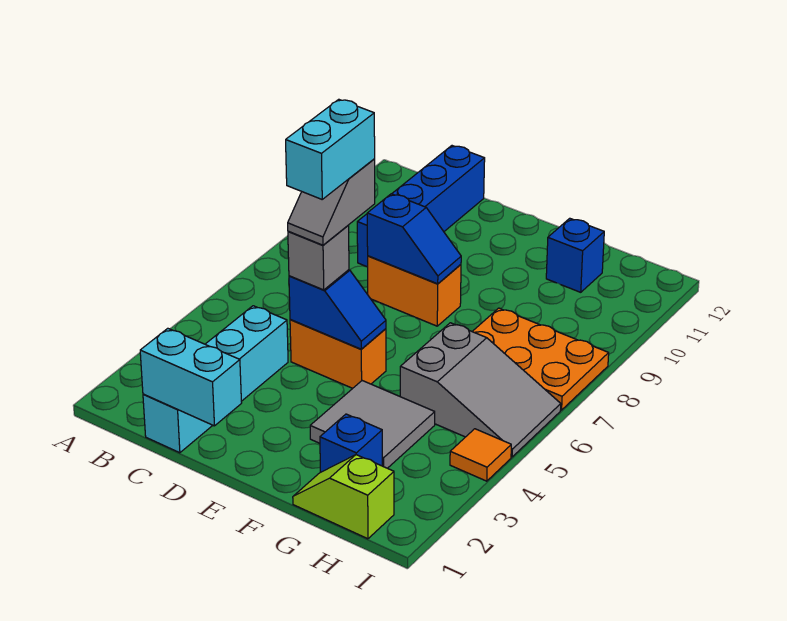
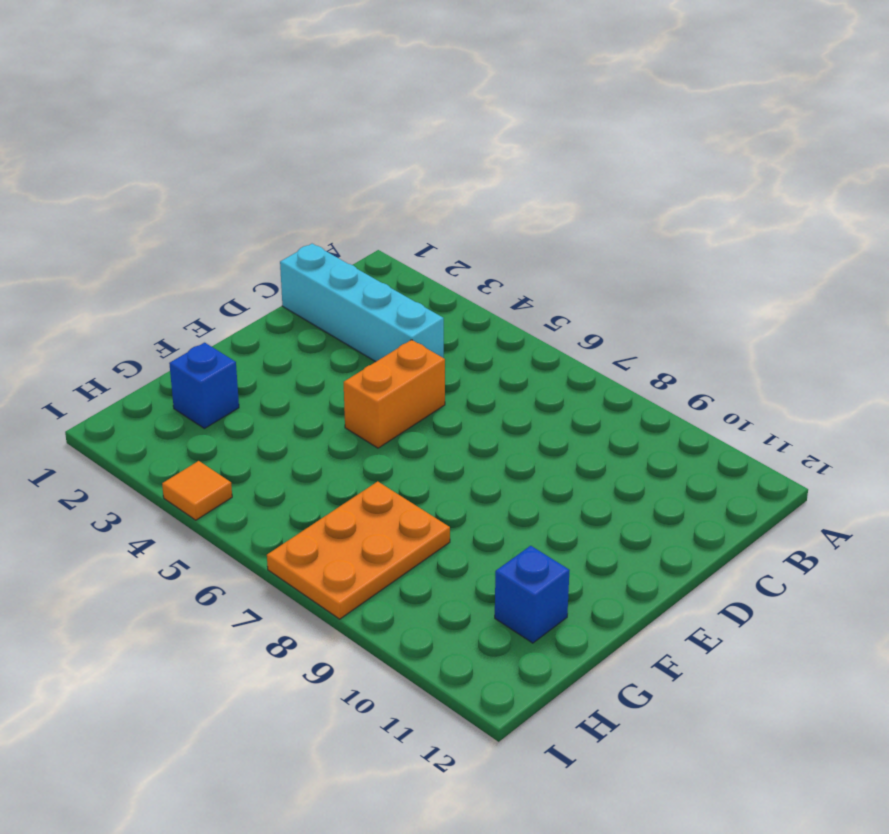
none -> blue brick C9:C12 level 1
none -> orange brick D8:E8 level 1
none -> grey tile F3:G4 level 1

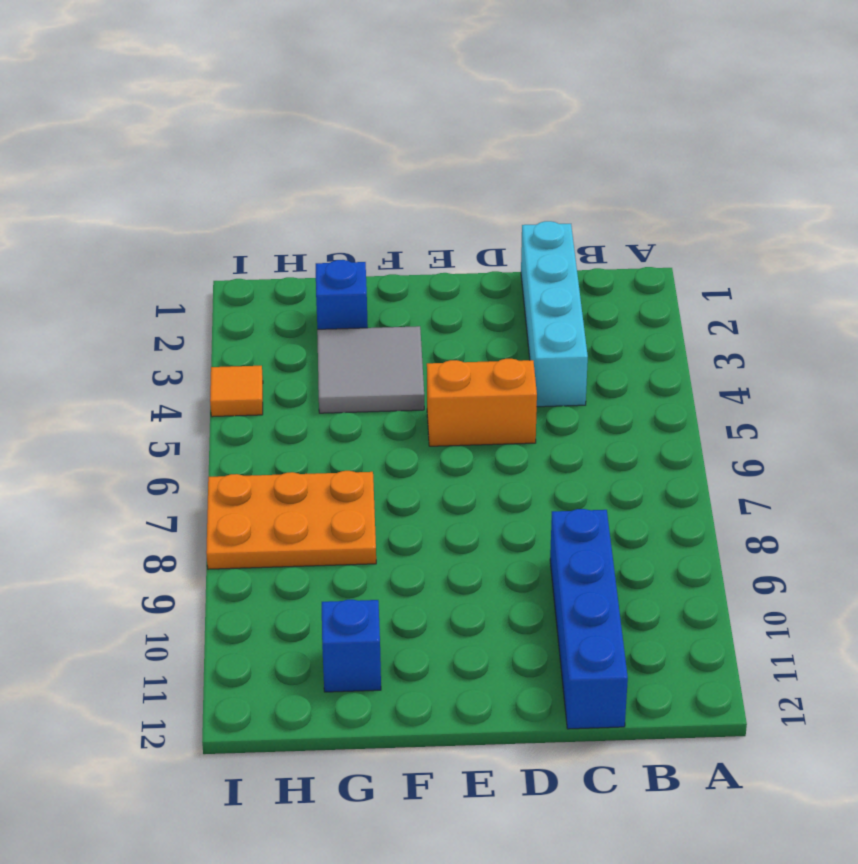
none -> orange brick D8:E8 level 1
none -> lime slope G1:H1 level 1 top H
none -> grey slope G5:I6 level 1 top G

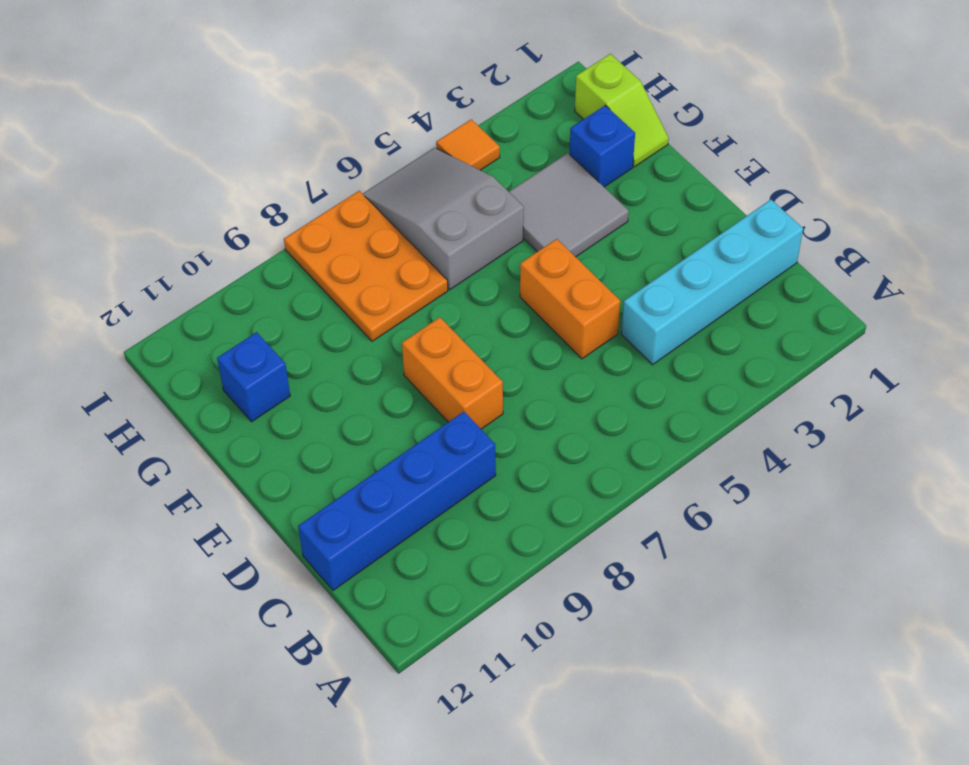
none -> cyan brick C1:D1 level 2
none -> blue slope D5:E5 level 2 top D
none -> blue slope D8:E8 level 2 top D

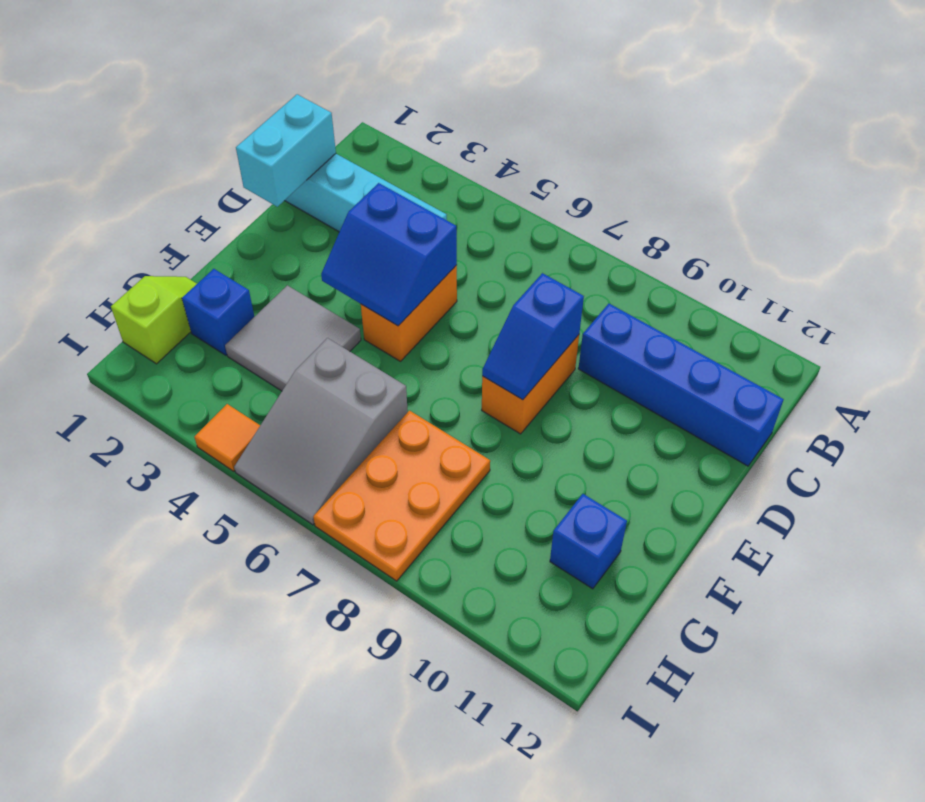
blue slope D4:E5 level 2 top D -> blue slope D5:E5 level 2 top D
none -> grey brick D5 level 3
none -> grey slope D5:D6 level 4 top 6
none -> cyan brick D5:D6 level 5

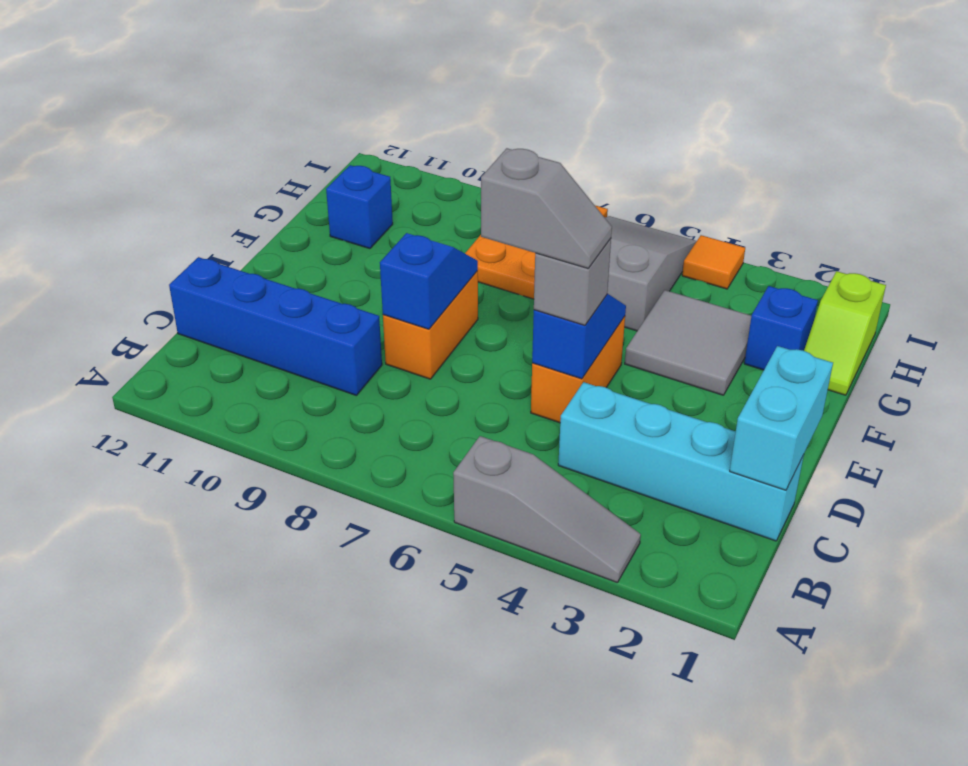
grey slope A3:A5 level 1 top 5 -> none
none -> cyan brick D5:D6 level 5

